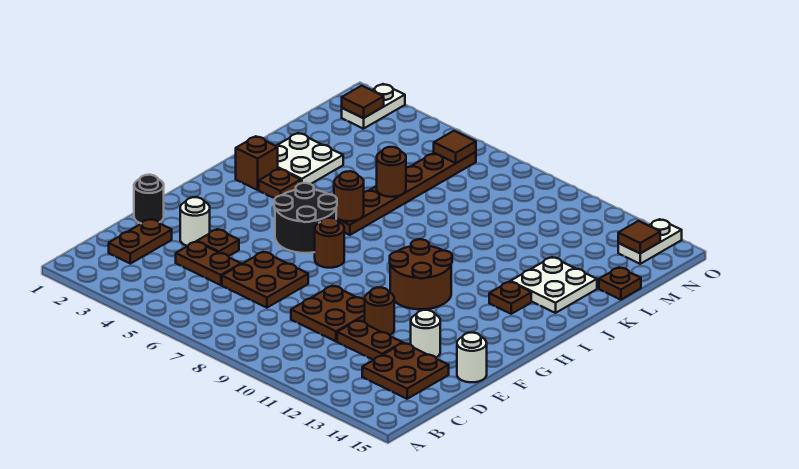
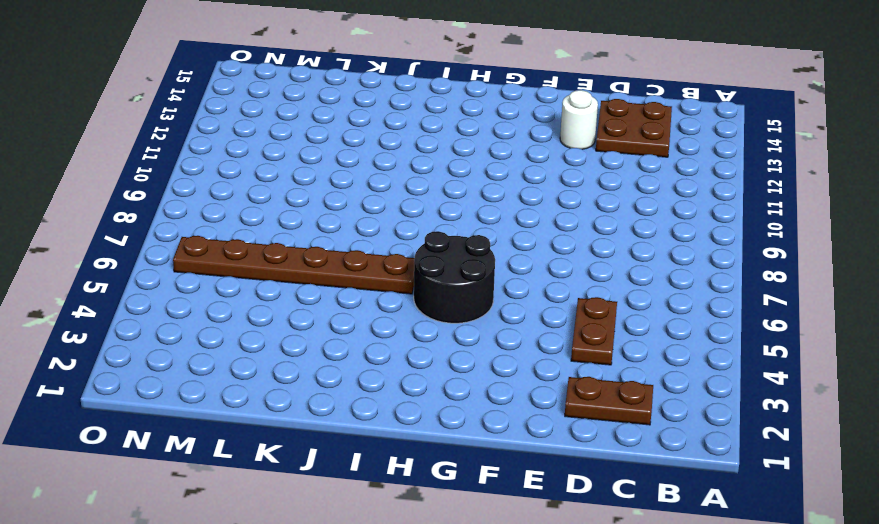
none -> brown plate D6:E7 level 1
none -> brown plate D9:E10 level 1
none -> brown plate D11:D12 level 1

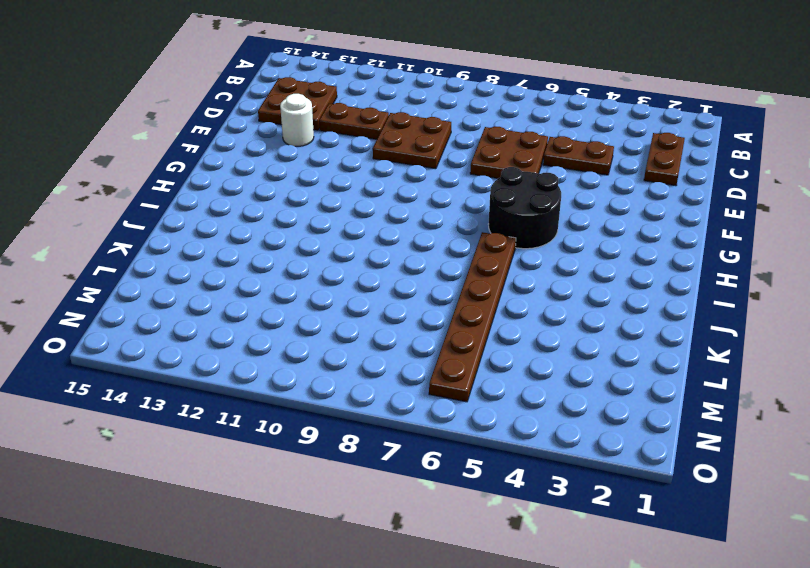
none -> black round brick E1 level 1
none -> white round brick E3 level 1
none -> brown plate E4 level 1

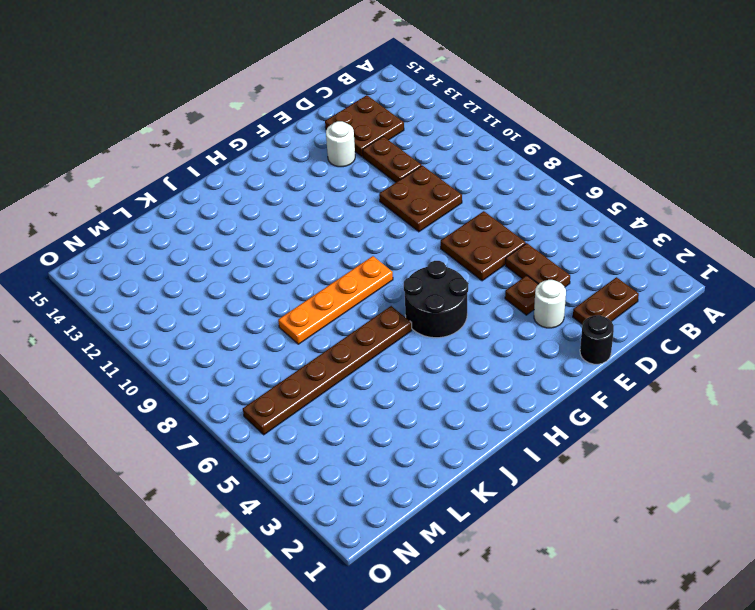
orange plate H8:K8 level 1 -> none
none -> brown round brick E11 level 1
none -> white round brick E15 level 1
none -> brown round brick G7 level 1

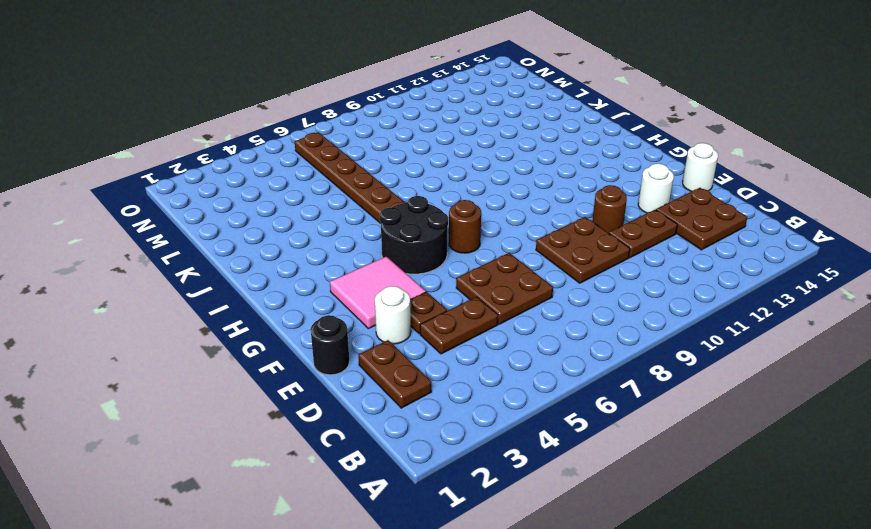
pink tile F3:G4 level 1 -> none
none -> brown round brick G10:H11 level 1
none -> brown brick I2 level 1
none -> brown plate I3 level 1

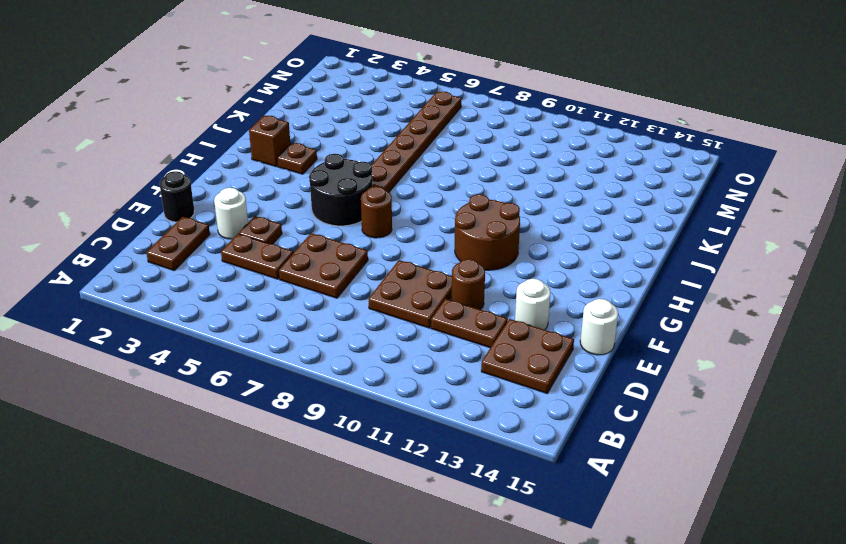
none -> brown plate I13 level 1
none -> white plate J2:K3 level 1
none -> white plate J13:K14 level 1

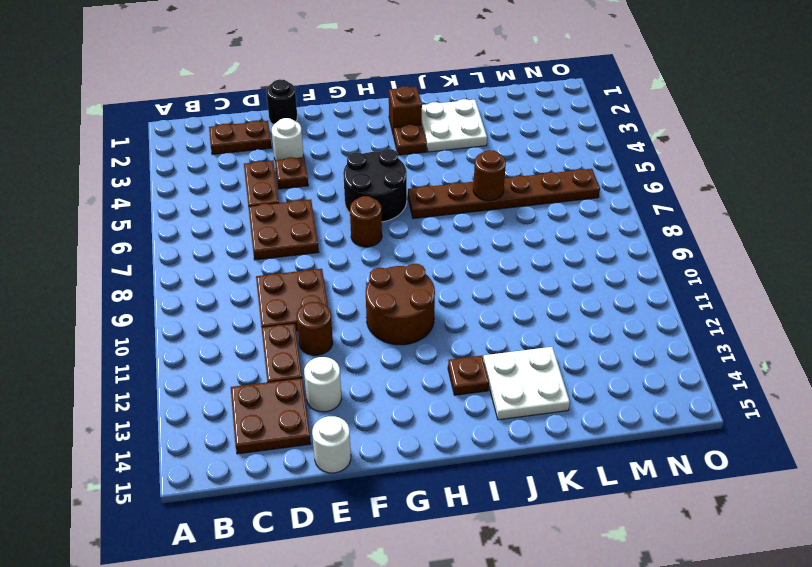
none -> brown plate L15 level 1
none -> white plate N2:O2 level 1
none -> white plate N14:O14 level 1

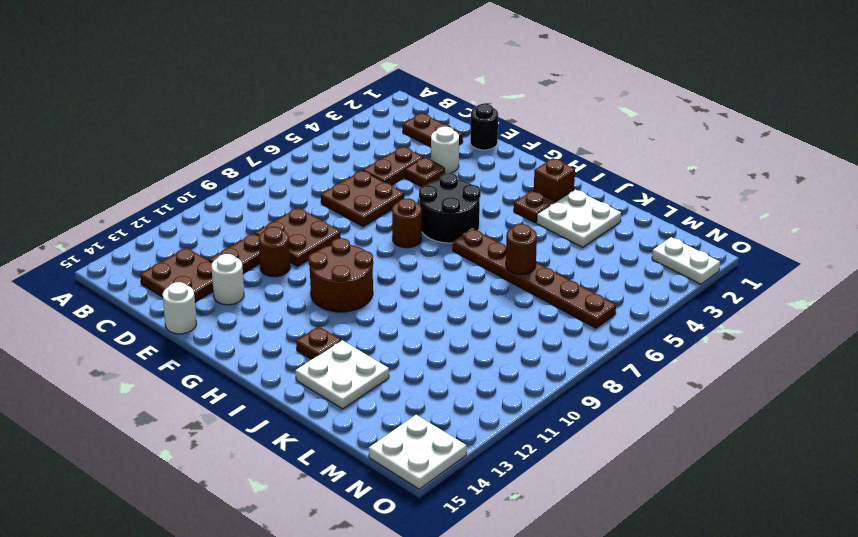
white plate N14:O15 level 1 -> white plate N14:O14 level 1
none -> brown plate L15 level 1
none -> brown round brick I6 level 2
none -> brown tile N2 level 2

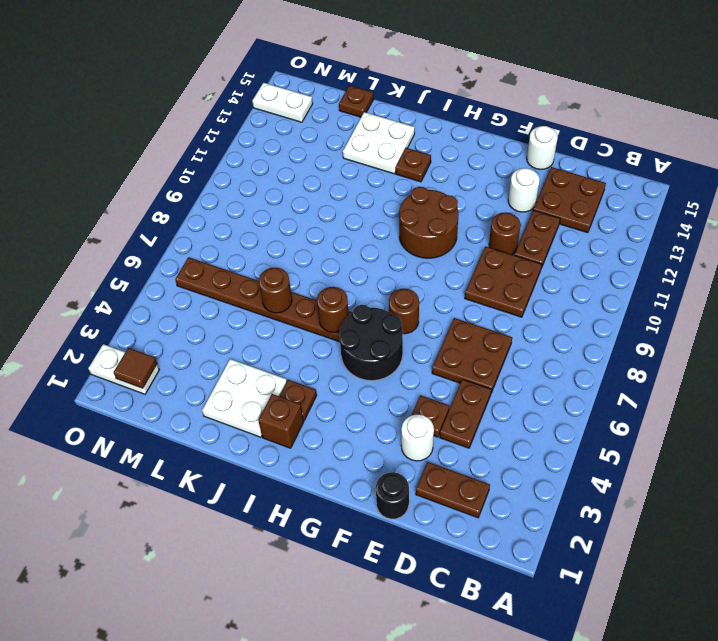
none -> brown tile N6 level 2
none -> brown tile N14 level 2

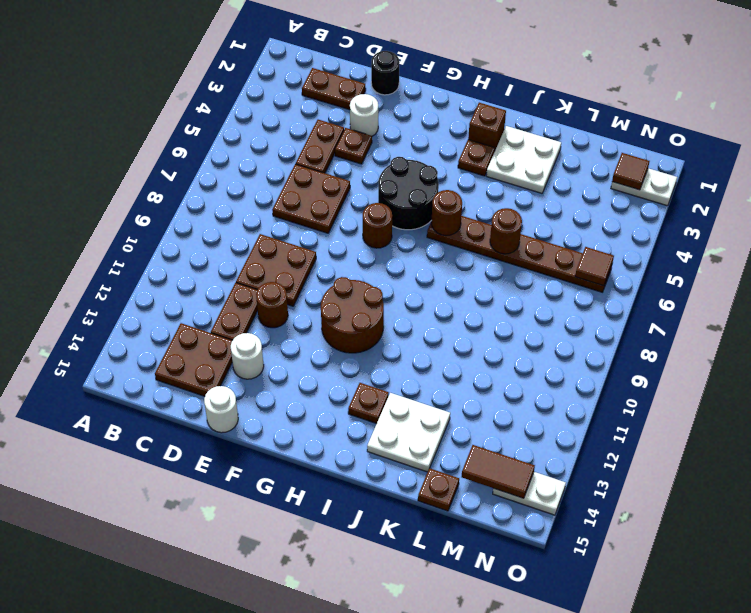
brown tile M14:N14 level 2 -> brown tile N14 level 2

